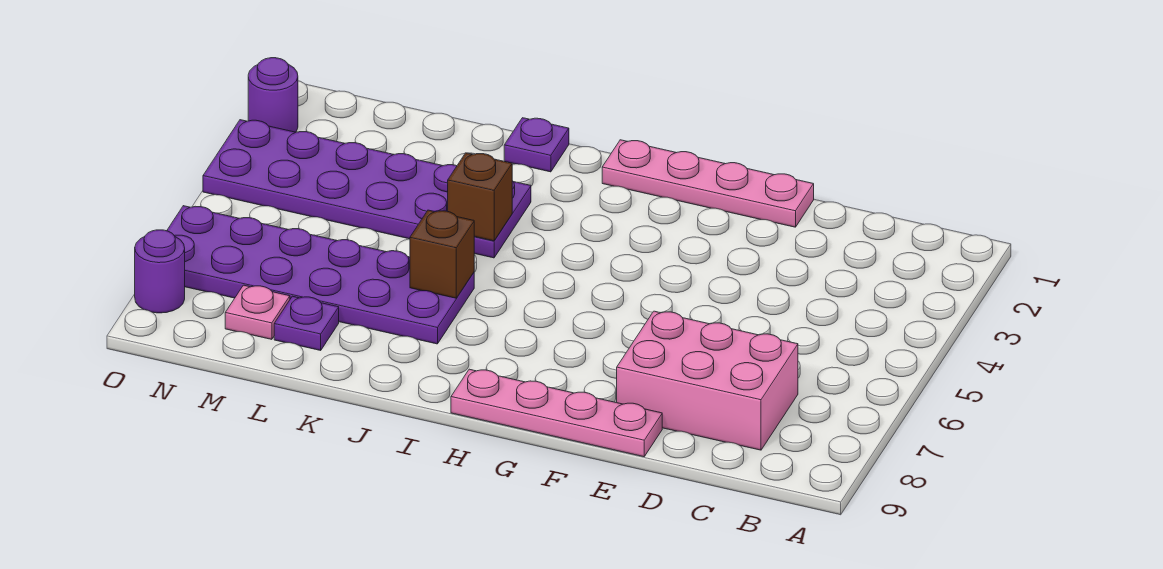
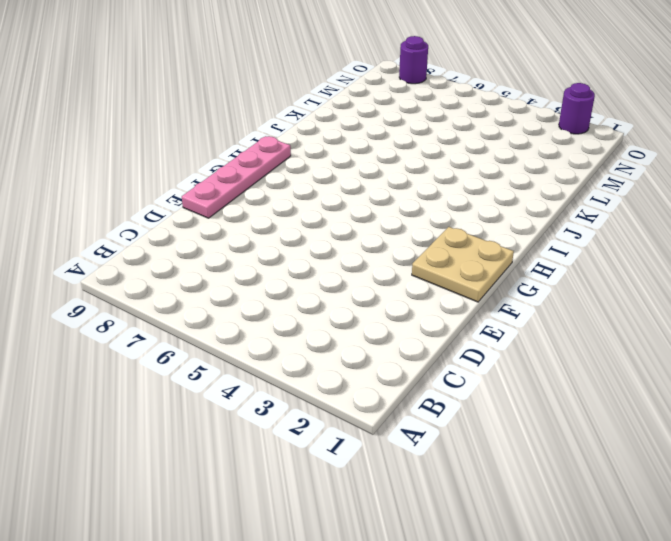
tan plate F1:G2 level 1 -> pink plate E1:H1 level 1
none -> pink brick C7:E8 level 1
none -> purple plate J1 level 1
none -> purple plate J3:O4 level 1

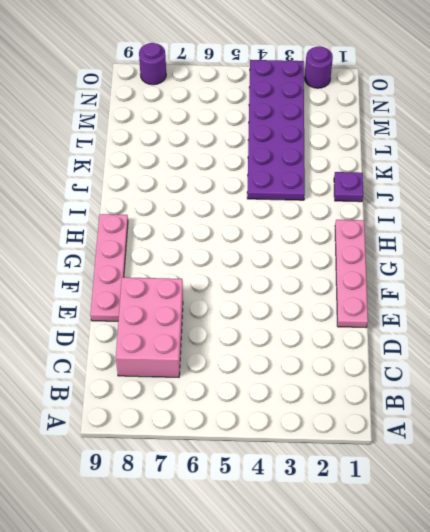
none -> purple plate J6:O7 level 1
none -> purple plate L8 level 1
none -> pink plate M8 level 1

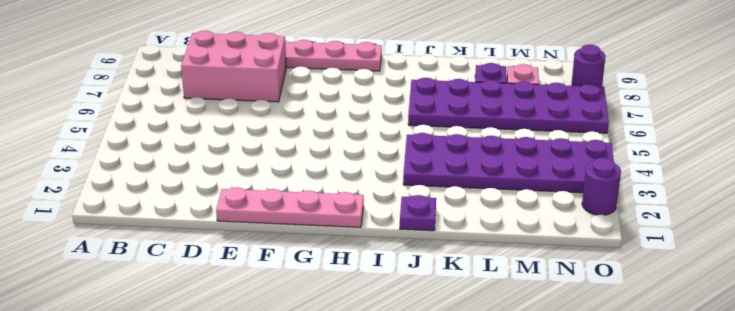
none -> brown brick J4 level 2
none -> brown brick J6 level 2

